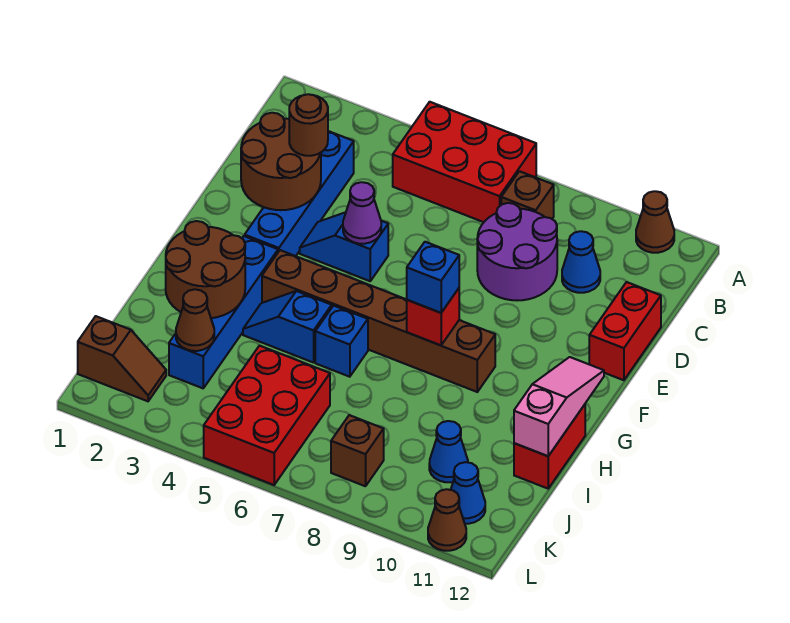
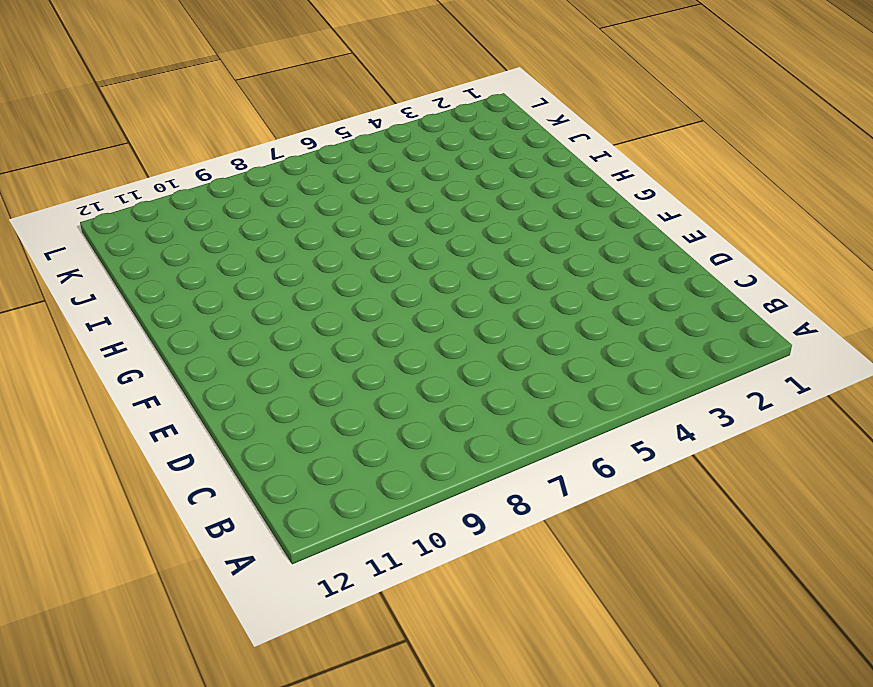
none -> red brick A5:B7 level 1
none -> brown cone A11 level 1
none -> brown brick B8 level 1

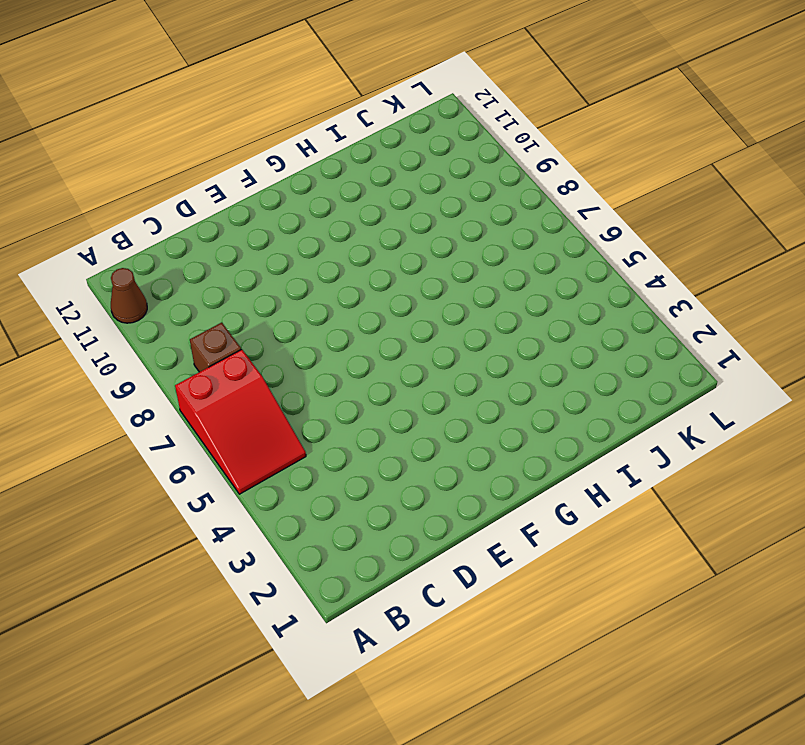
red slope A5:B7 level 1 top 7 -> red brick A5:B7 level 1
none -> blue brick C3:F3 level 1
none -> purple round brick C8:D9 level 1
none -> blue cone C10 level 1

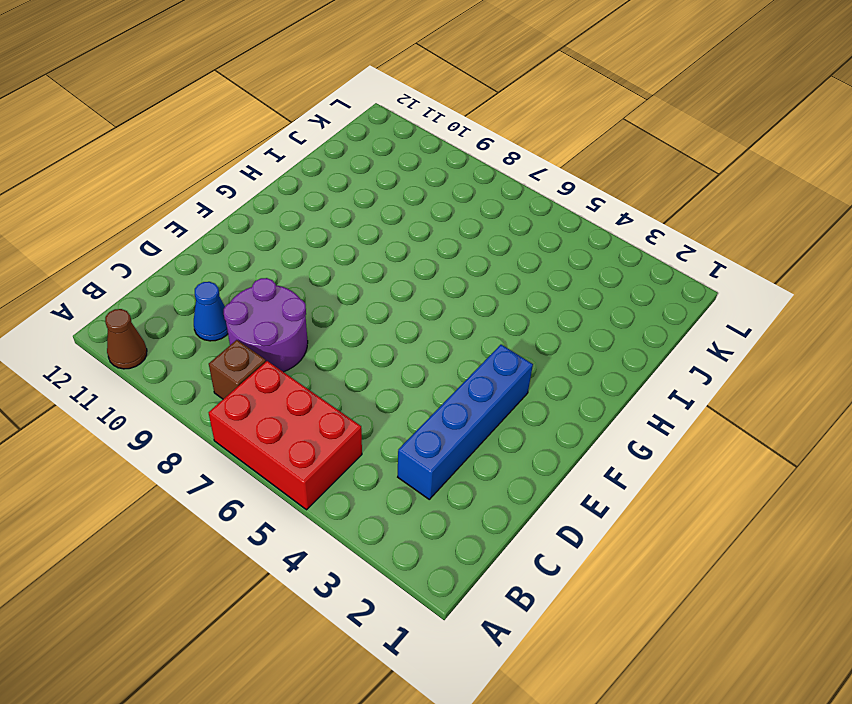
none -> red brick D12:E12 level 1
none -> blue slope E4:E5 level 1 top 5
none -> blue brick G3:J3 level 1

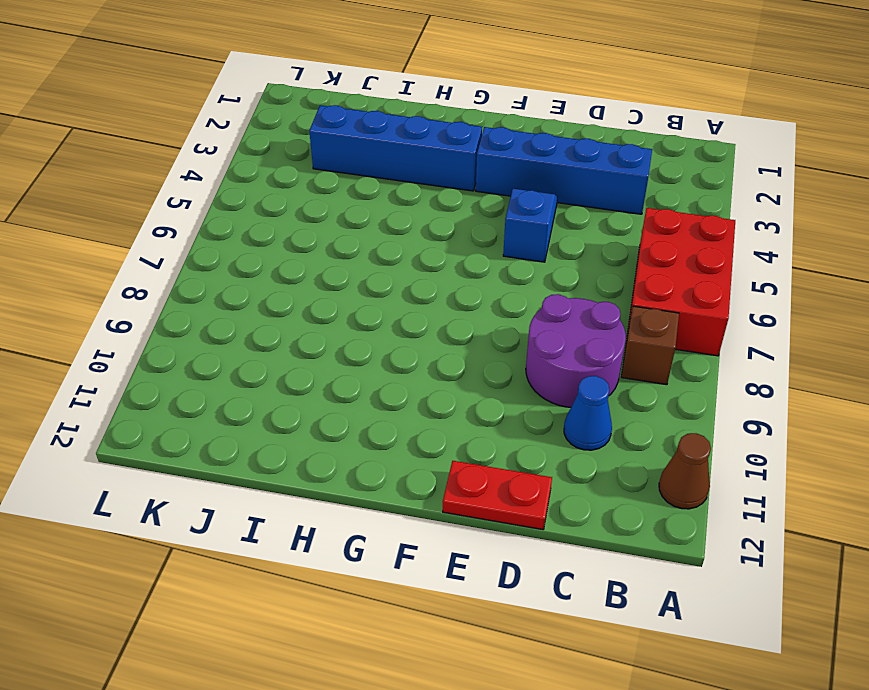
red plate D12:E12 level 1 -> red brick D12:E12 level 1
none -> brown brick G4:G9 level 1
none -> blue slope H4:H5 level 1 top 5
none -> blue brick H6 level 1

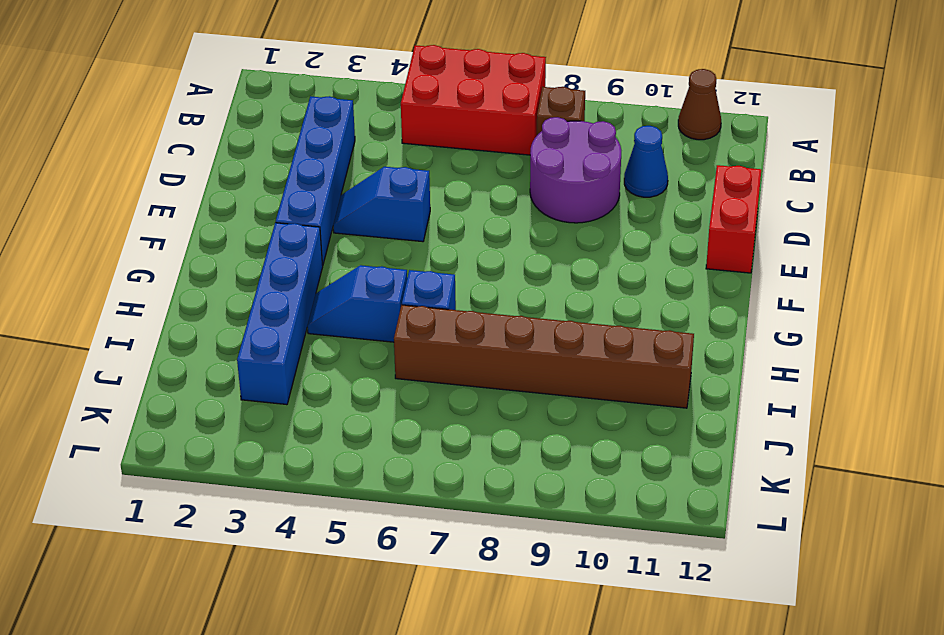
brown brick I6:I11 level 1 -> brown brick G4:G9 level 1
none -> red brick H12:I12 level 1
none -> red brick J5:L6 level 1
none -> blue cone J10 level 1

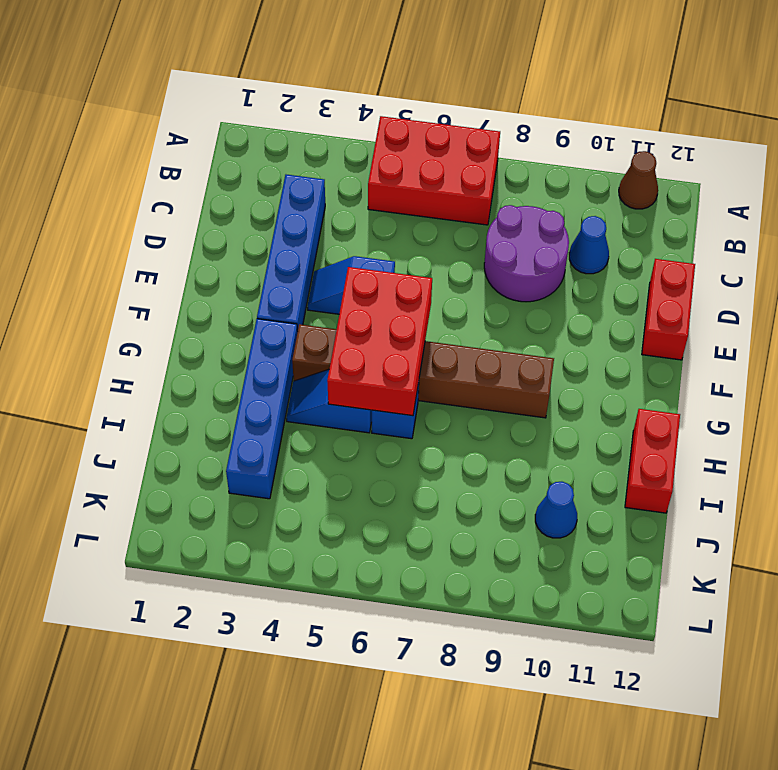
red brick F5:H6 level 2 -> red brick J5:L6 level 1
none -> brown brick B8 level 1
none -> brown slope K1:K2 level 1 top 1
none -> brown brick K8 level 1

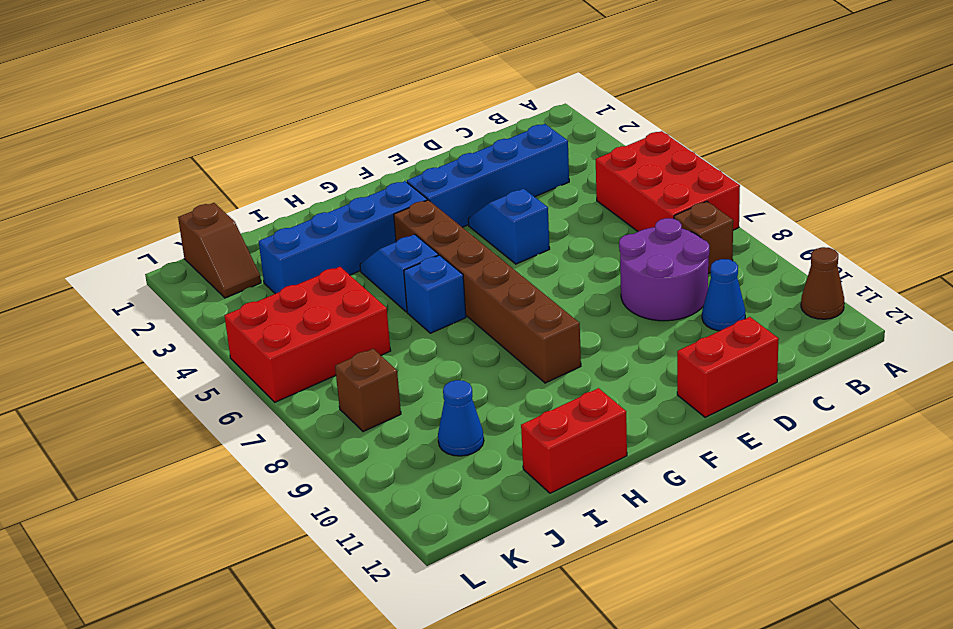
none -> blue cone K11 level 1
none -> brown cone L11 level 1
none -> brown round brick D2:E3 level 2

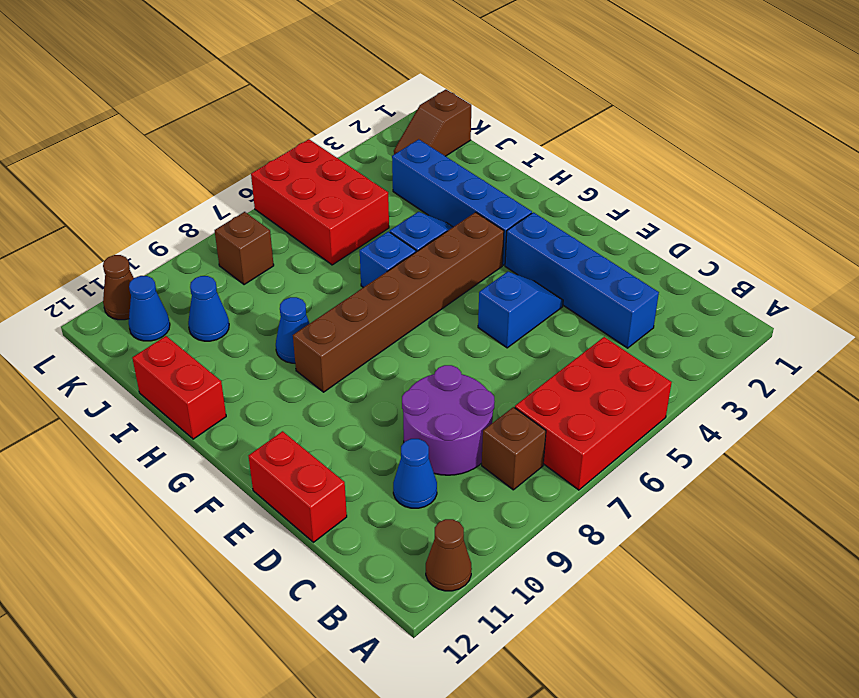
blue cone H9 level 1 -> none
none -> brown round brick D2:E3 level 2
none -> purple cone E5 level 2
none -> red brick G8 level 2

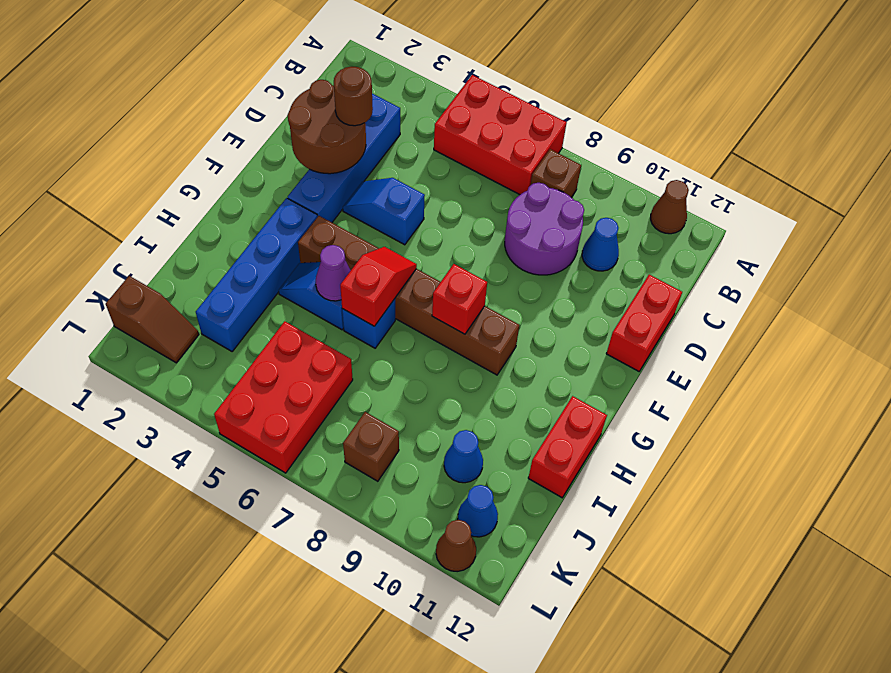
red slope G6:H6 level 2 top H -> none
purple cone H5 level 2 -> purple cone E5 level 2
none -> pink slope G12:I12 level 2 top I
none -> brown round brick H2:I3 level 2
none -> brown cone J3 level 2

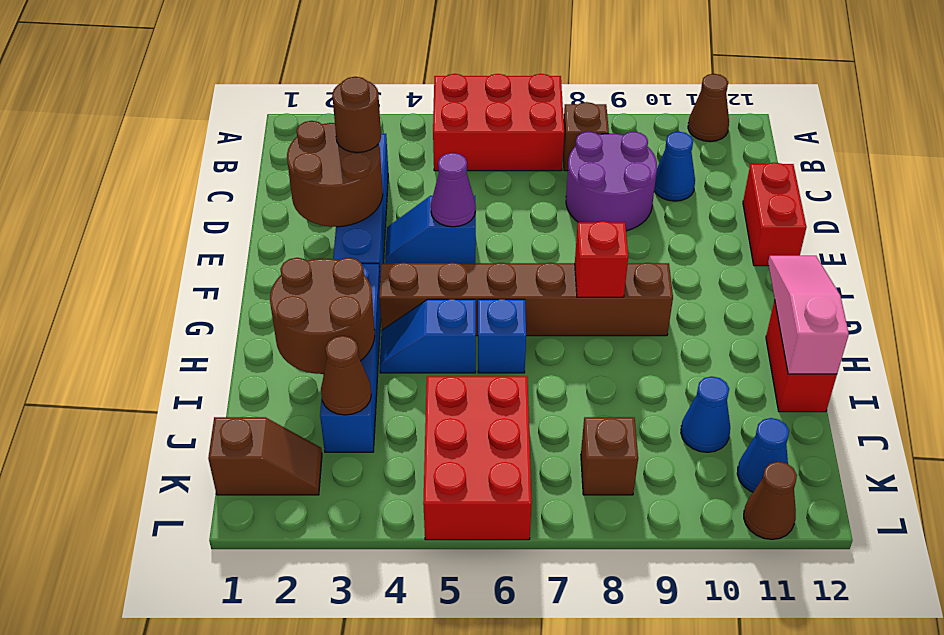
none -> blue brick G8 level 3

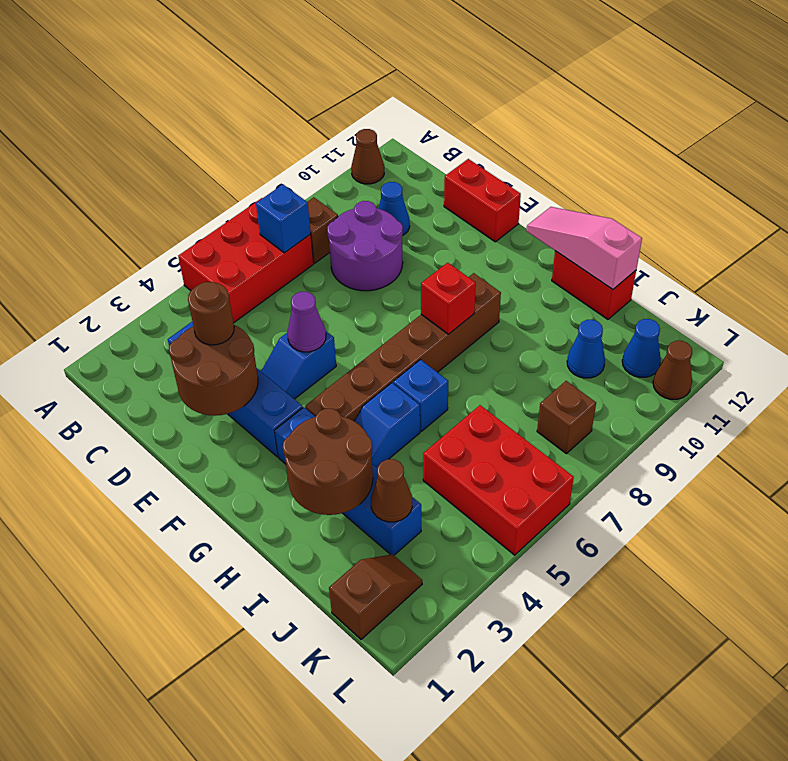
blue brick B7 level 2 -> blue brick G8 level 3

